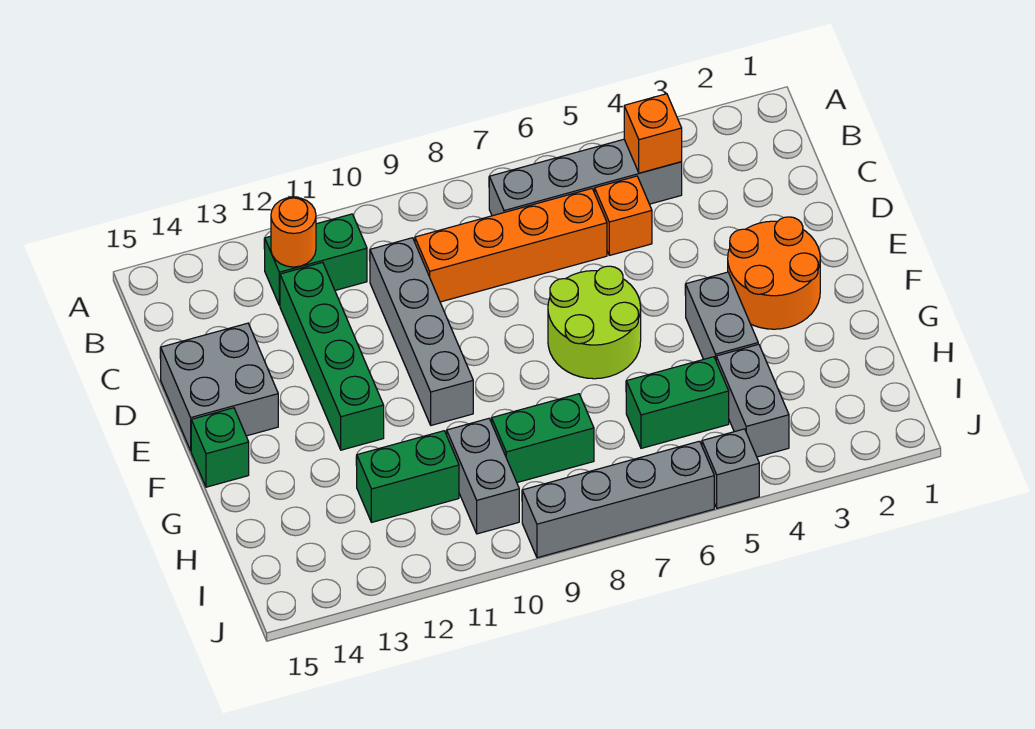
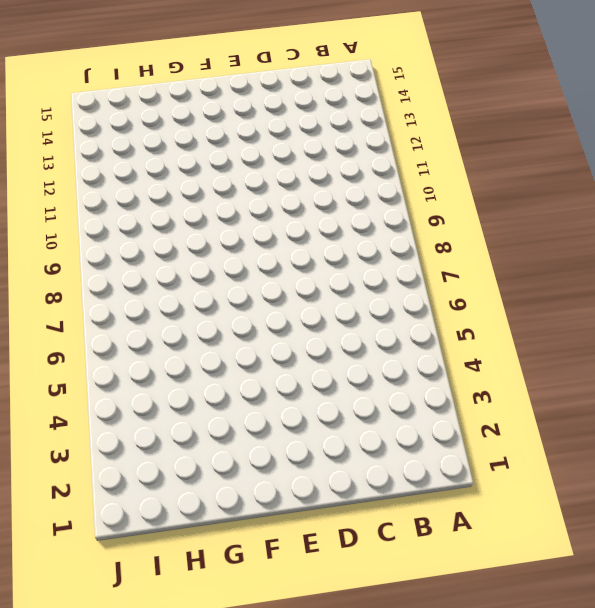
none -> grey brick B4:B7 level 1
none -> green brick B11:B12 level 1
none -> orange brick C5 level 1

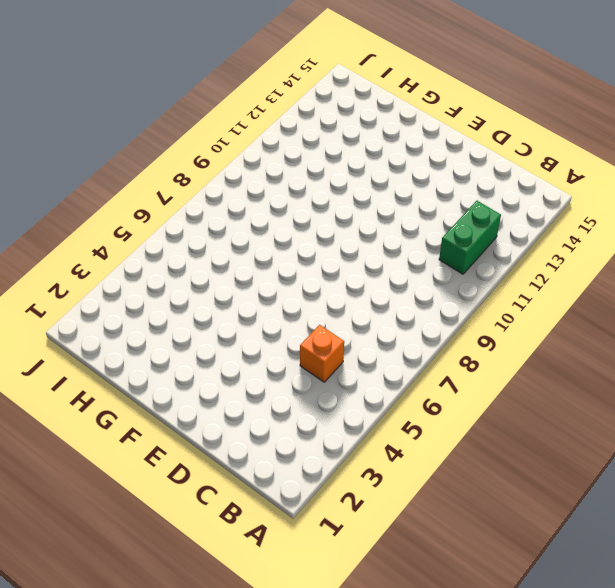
none -> grey brick B4:B7 level 1
none -> orange brick C6:C9 level 1
none -> grey brick C10:F10 level 1

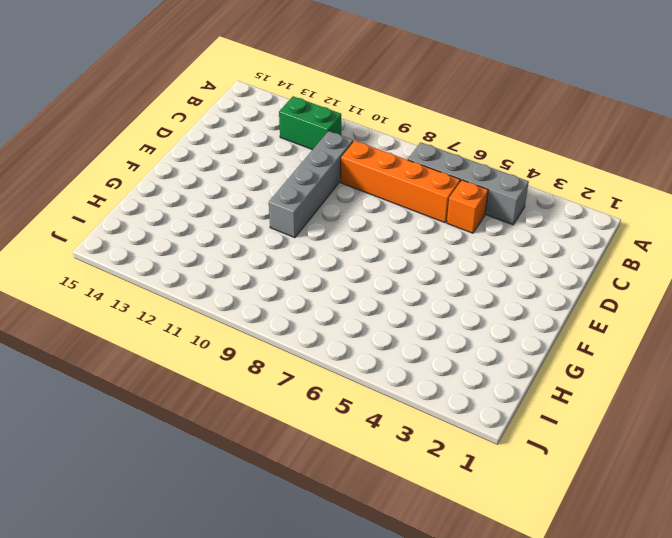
none -> green brick C12:F12 level 1
none -> grey brick D14:E15 level 1
none -> orange round brick E2:F3 level 1

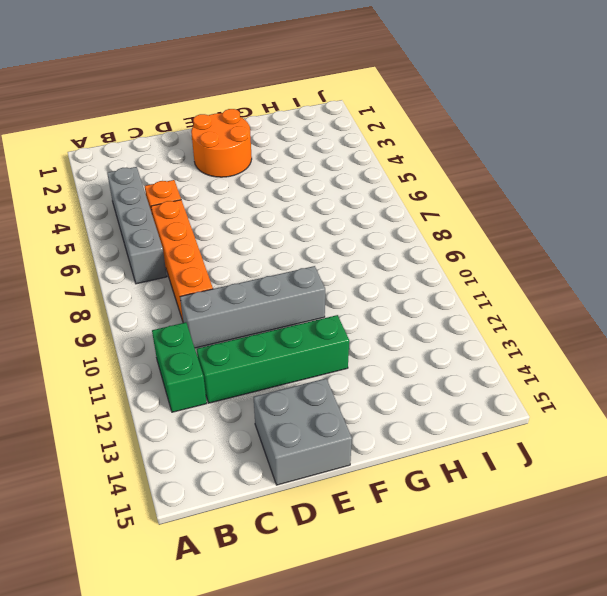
none -> lime round brick E6:F7 level 1
none -> grey brick F4:G4 level 1
none -> green brick F15 level 1

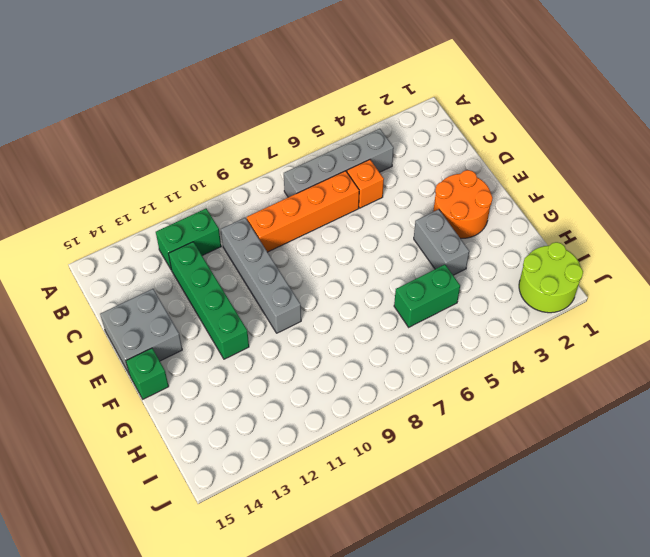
lime round brick I1:J2 level 1 -> lime round brick E6:F7 level 1
none -> grey brick H4:I4 level 1
none -> green brick H8:H9 level 1
none -> grey brick H10:I10 level 1

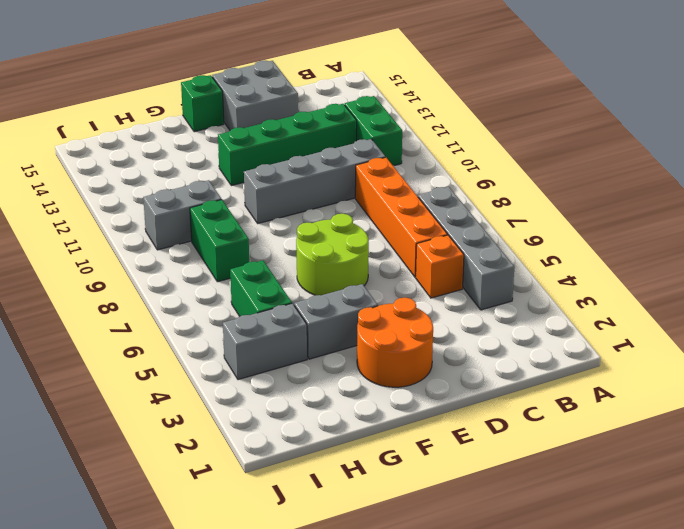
none -> green brick H11:H12 level 1
none -> grey brick J5 level 1
none -> grey brick J6:J9 level 1

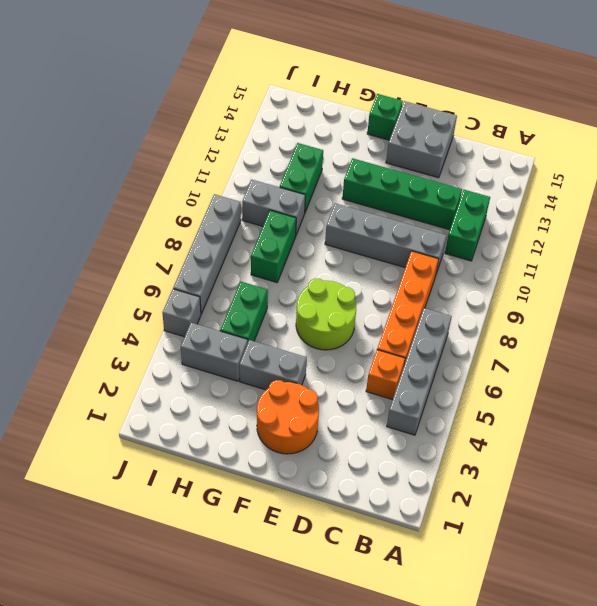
none -> orange brick B4 level 2
none -> orange round brick B12 level 2

